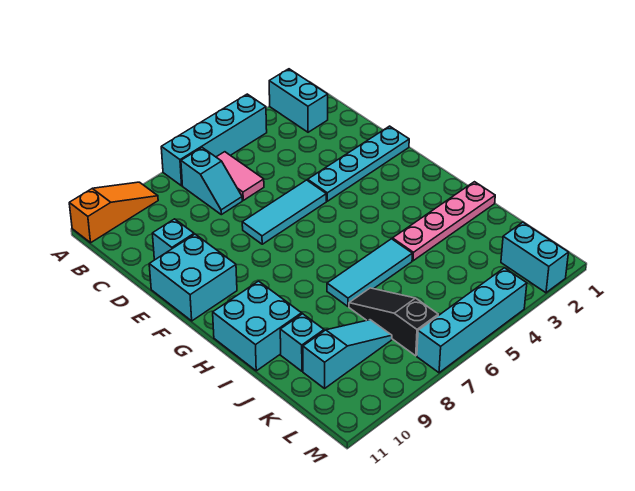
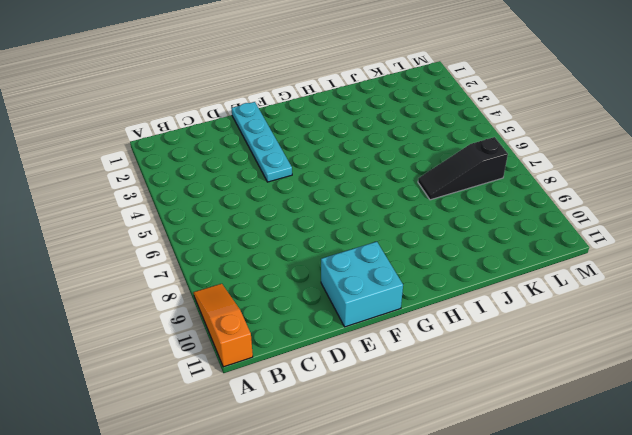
none -> cyan brick A2:B2 level 1
none -> cyan brick A4:A7 level 1
none -> pink tile B6:C6 level 1

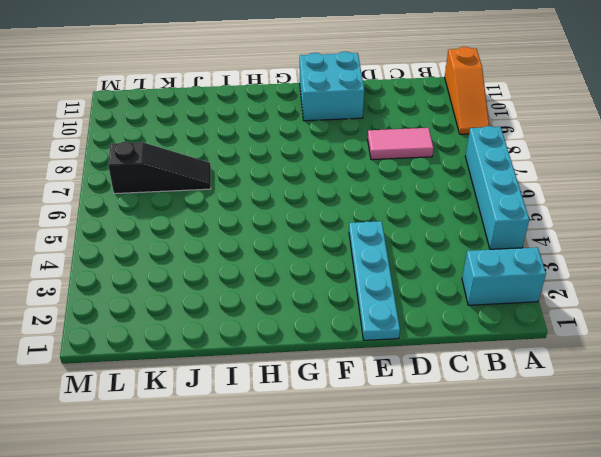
pink tile C8:D8 level 1 -> pink tile B6:C6 level 1
none -> cyan slope B7:C7 level 1 top B
none -> cyan brick D10 level 1
none -> cyan tile E5:E7 level 1

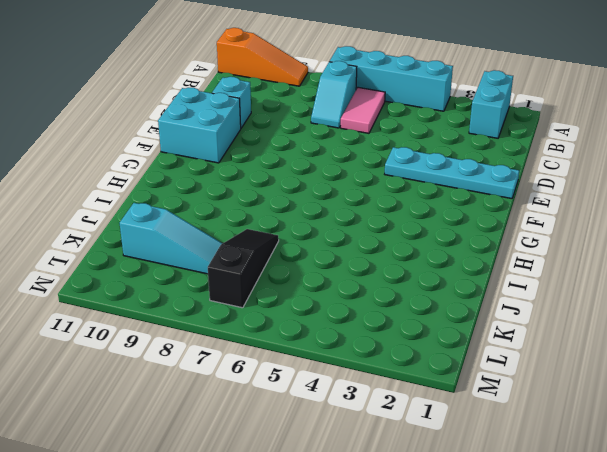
none -> cyan tile E5:E7 level 1
none -> cyan brick H10:I11 level 1
none -> pink plate I1:I4 level 1

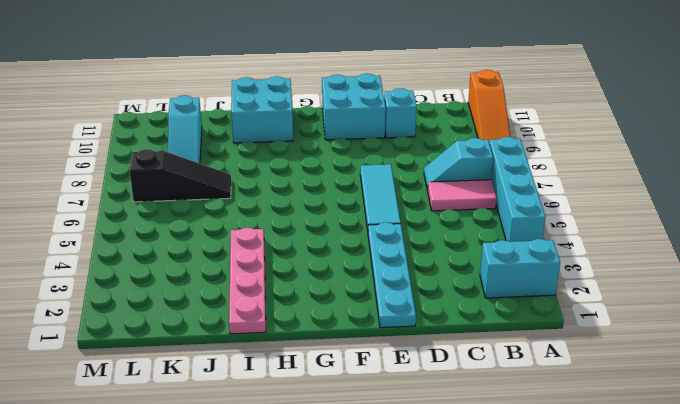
none -> cyan tile I5:I7 level 1
none -> cyan brick J10 level 1
none -> cyan brick L2:M2 level 1

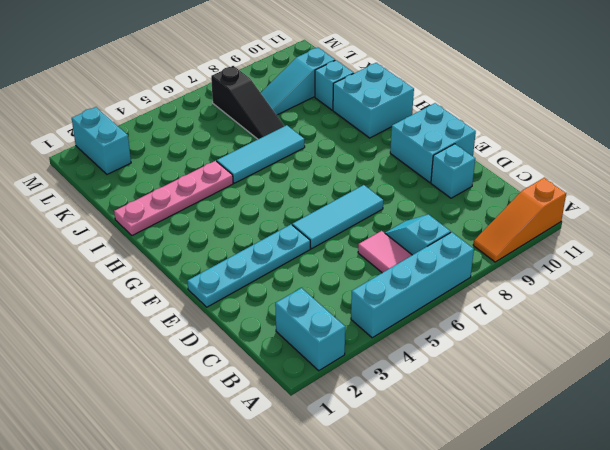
none -> cyan brick M4:M7 level 1

